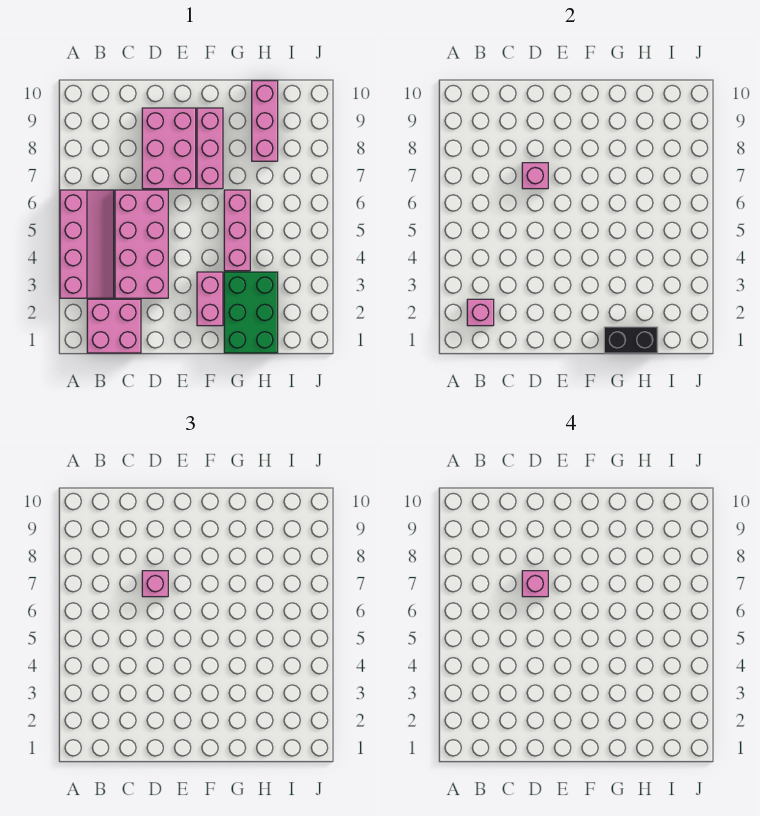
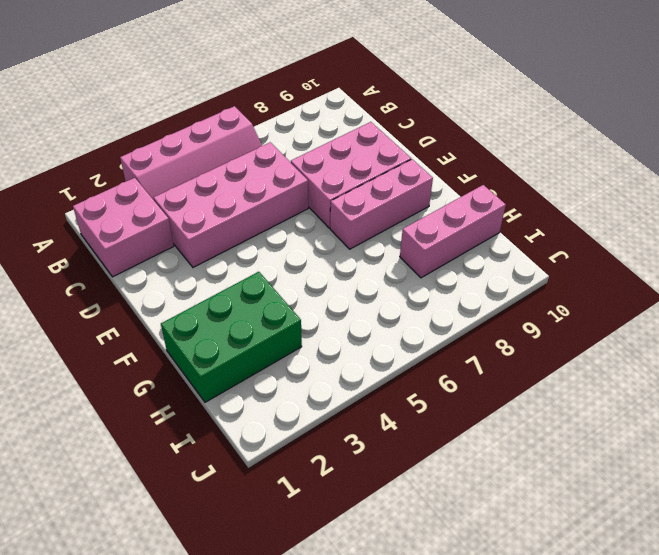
none -> pink brick F2:F3 level 1
none -> pink brick G4:G6 level 1
none -> pink brick B2 level 2

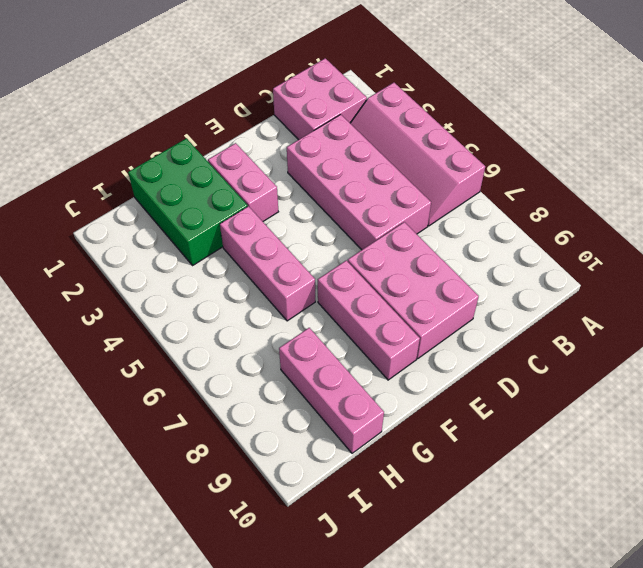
none -> pink brick B2 level 2
none -> pink brick D7 level 2
none -> black brick G1:H1 level 2

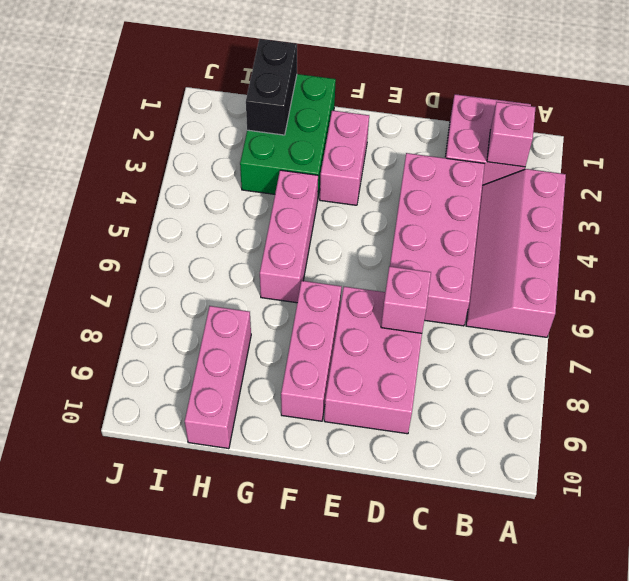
black brick H1:H2 level 2 -> black brick G1:H1 level 2
none -> pink brick D7 level 3
none -> pink brick D7 level 4

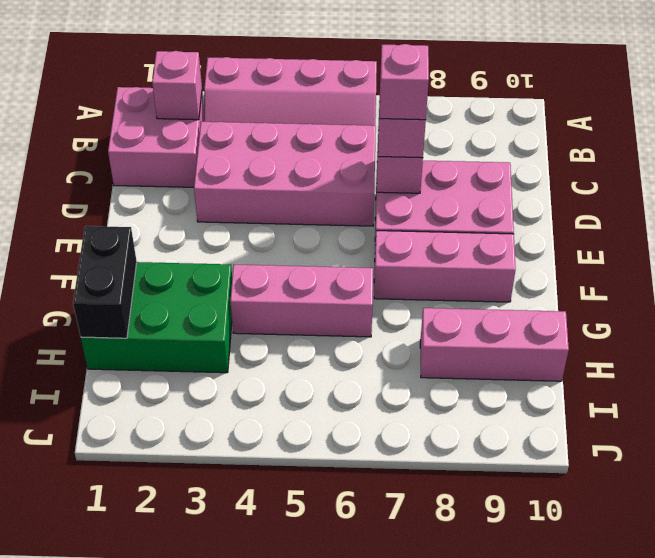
none -> pink brick F2:F3 level 1

